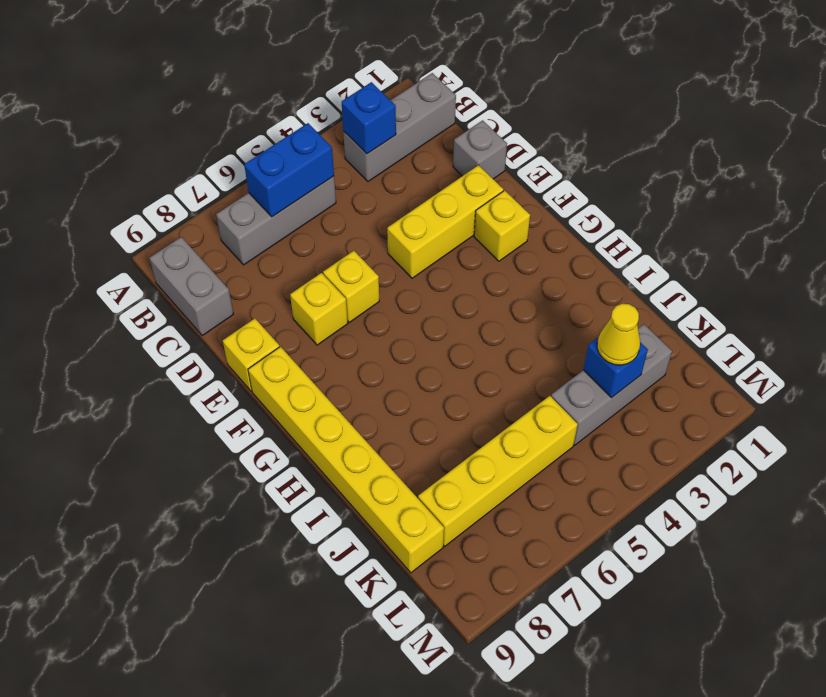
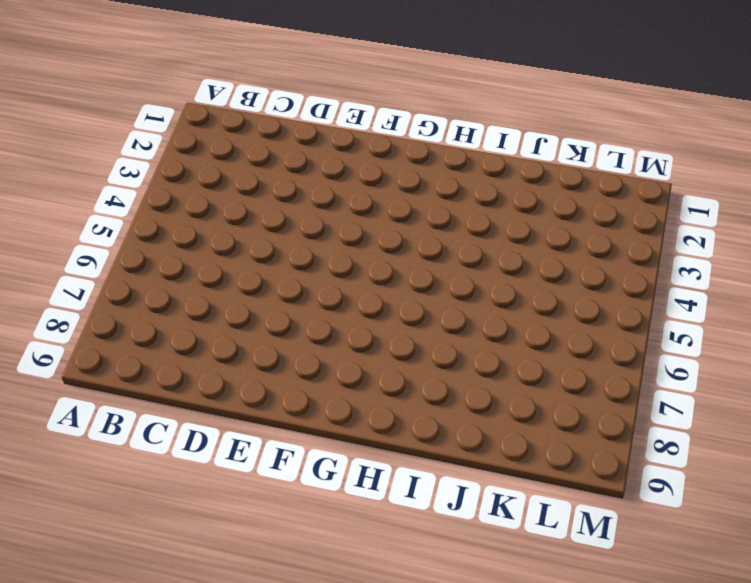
none -> grey brick B1:B3 level 1
none -> grey brick B5:B7 level 1
none -> grey brick B9:C9 level 1

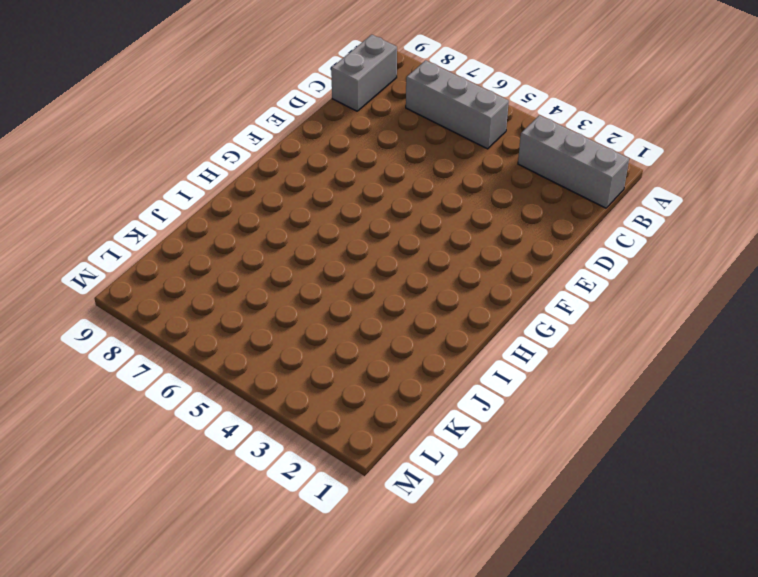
none -> grey brick D1 level 1
none -> yellow brick E2:E4 level 1
none -> yellow brick E6 level 1

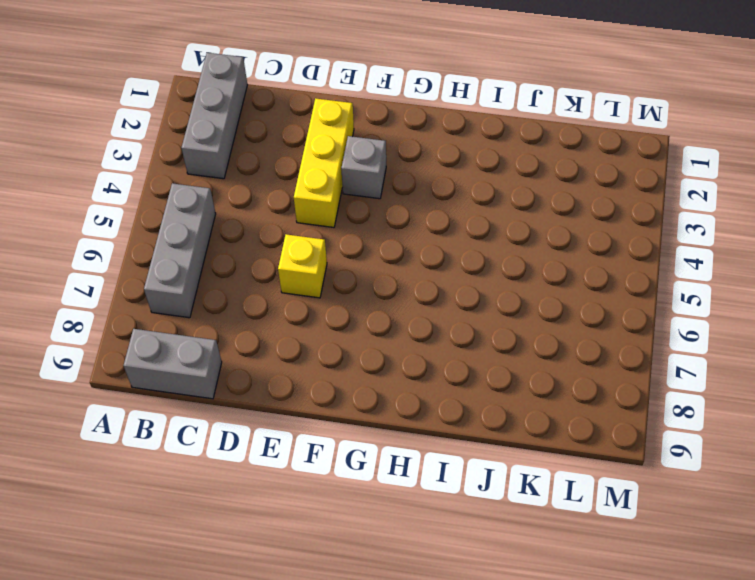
grey brick F3 level 1 -> grey brick D1 level 1
none -> yellow brick E7 level 1
none -> yellow brick E9 level 1
none -> yellow brick F2 level 1

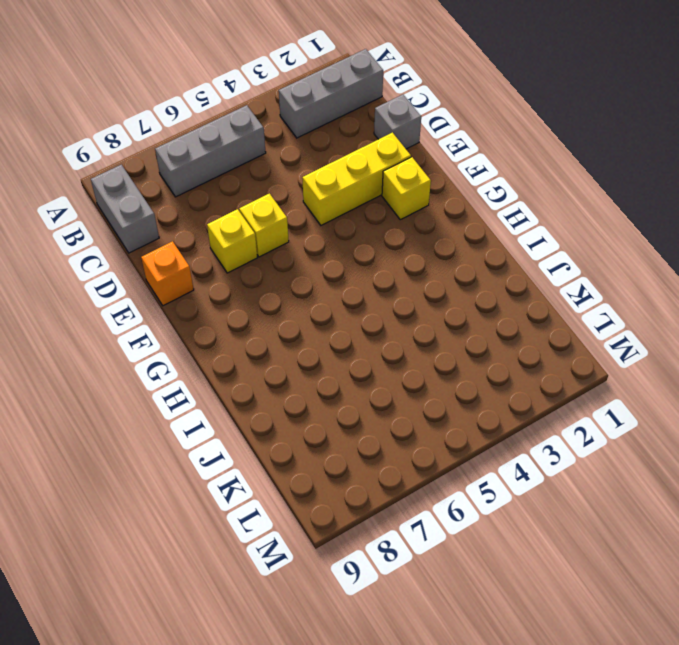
orange brick E9 level 1 -> yellow brick E9 level 1
none -> yellow brick F9:K9 level 1
none -> grey brick K2:K4 level 1
none -> yellow brick K5:K8 level 1

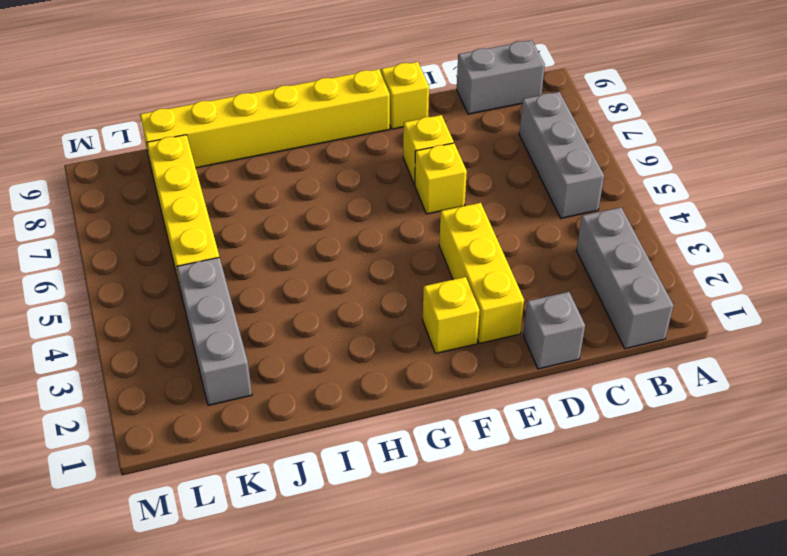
none -> blue brick B3 level 2
none -> blue brick B5:B6 level 2
none -> blue brick K3 level 2

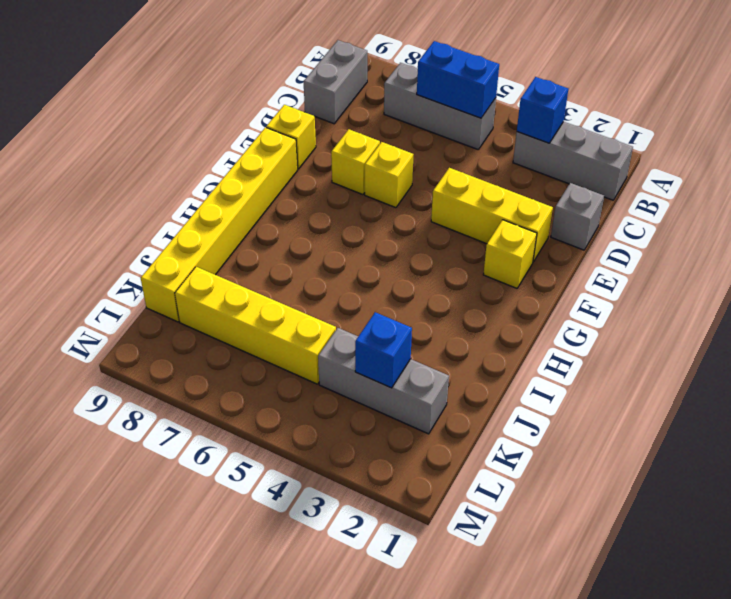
none -> yellow cone K3 level 3

